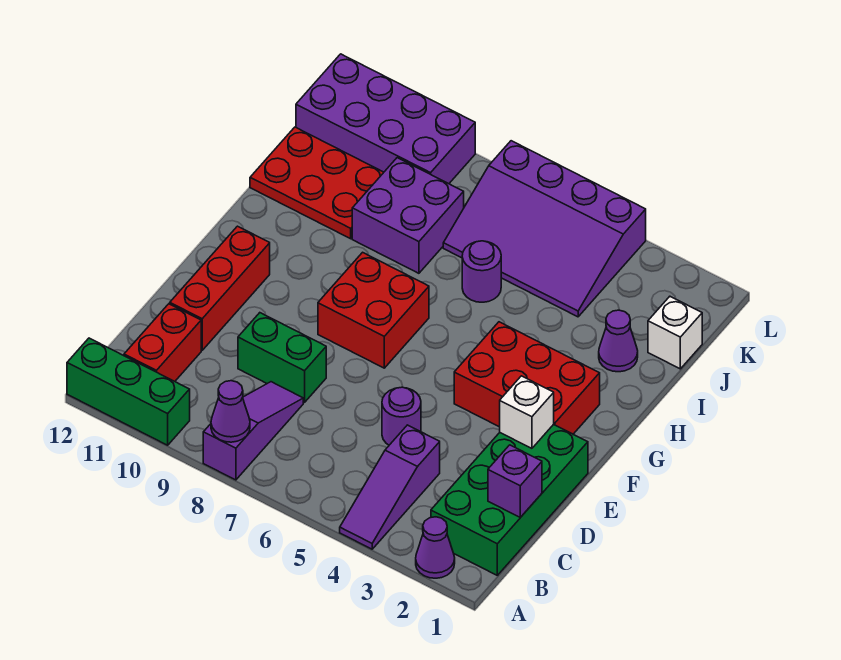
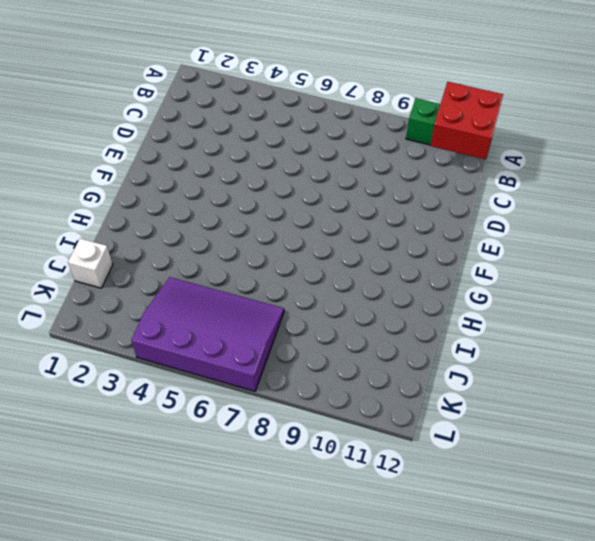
red brick A11:B12 level 2 -> red brick F7:G8 level 1
none -> purple cone A2 level 1
none -> purple slope A4:C4 level 1 top C
none -> purple slope A8:C8 level 1 top A

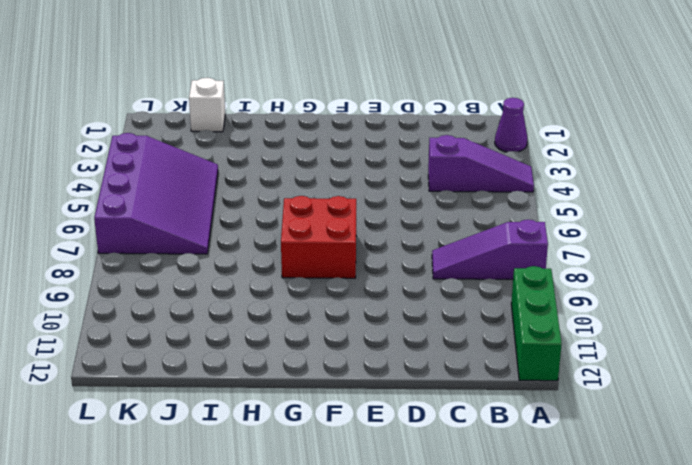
none -> green brick B1:E2 level 1
none -> red brick B11:C11 level 1
none -> purple round brick D5 level 1

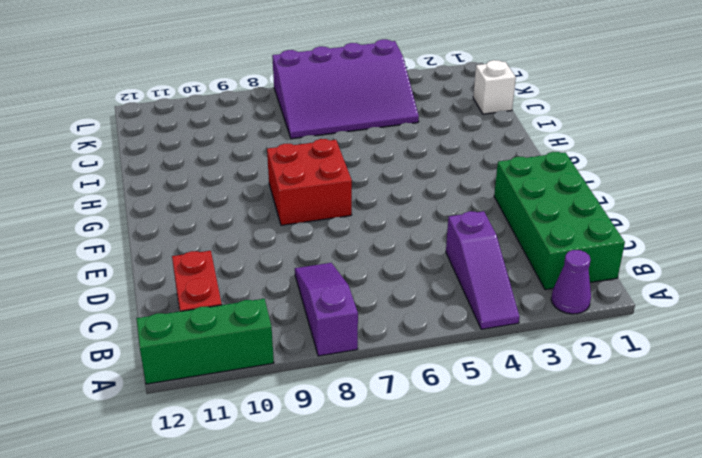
none -> purple round brick D5 level 1
none -> green brick D8:D9 level 1
none -> red brick D11:F11 level 1

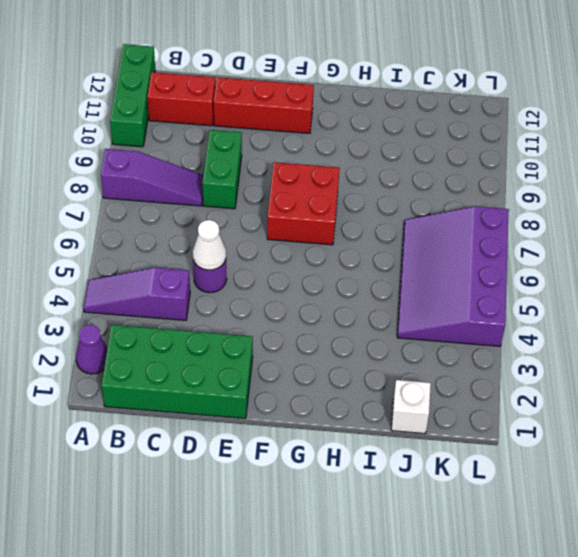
white cone D5 level 2 -> none
none -> red brick F2:G4 level 1
none -> purple cone I2 level 1
none -> purple round brick I6 level 1

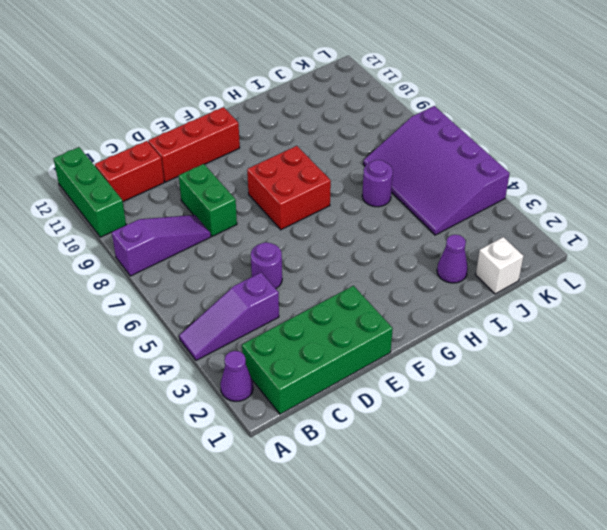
none -> red brick F2:G4 level 1
none -> purple brick I8:J9 level 1
none -> red plate I10:J12 level 1

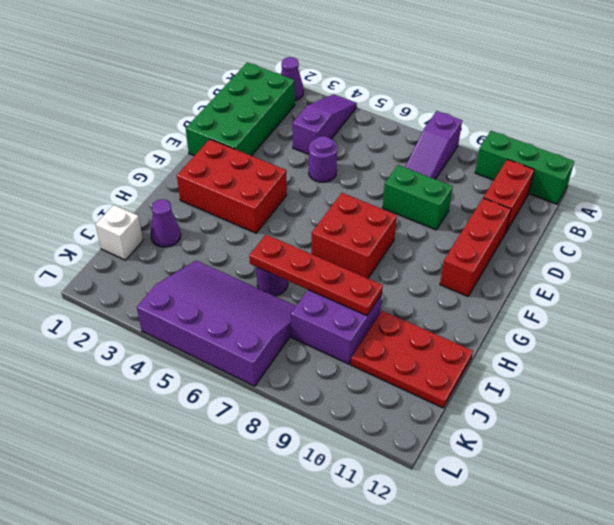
red plate I6:I9 level 2 -> none
none -> purple brick K9:L12 level 1
none -> purple cone A8 level 2
none -> purple brick C1 level 2

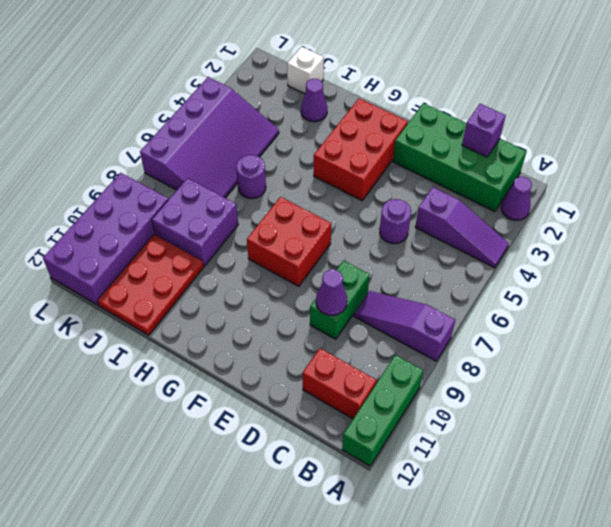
purple cone D9 level 2 -> purple cone A8 level 2
none -> red brick D11:F11 level 1
none -> white brick E2 level 2

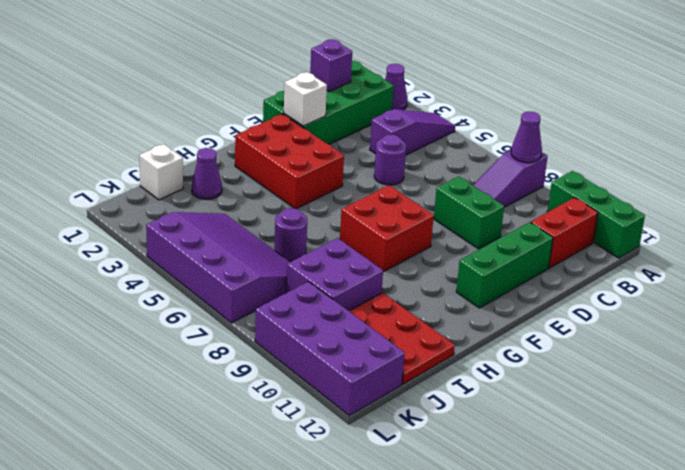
green brick D11:F11 level 1 -> red brick D11:F11 level 1

